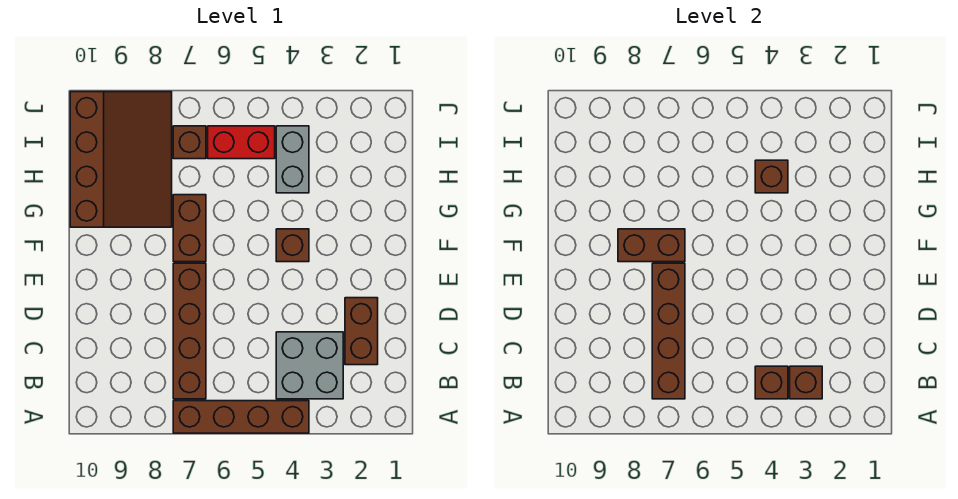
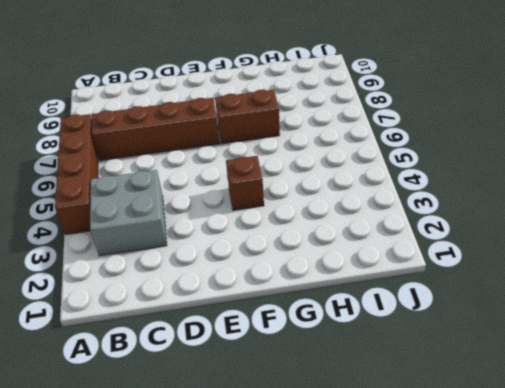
none -> brown brick C2:D2 level 1
none -> brown slope G8:J10 level 1 top 10
none -> grey brick H4:I4 level 1

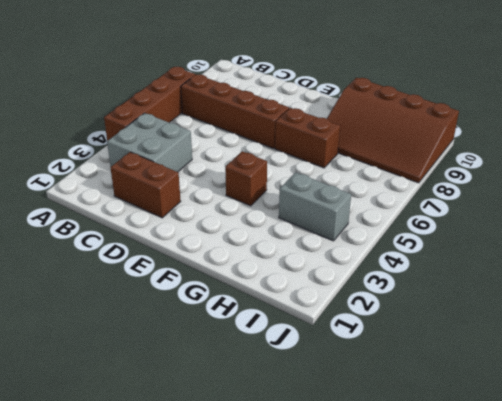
none -> red brick I5:I6 level 1
none -> brown brick I7 level 1
none -> brown brick B3 level 2

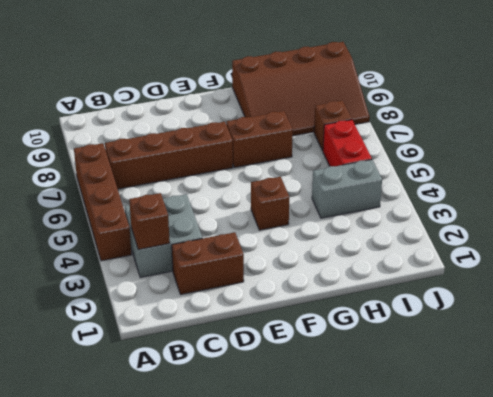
none -> brown brick B4 level 2
none -> brown brick B7:E7 level 2
none -> brown brick F7:F8 level 2

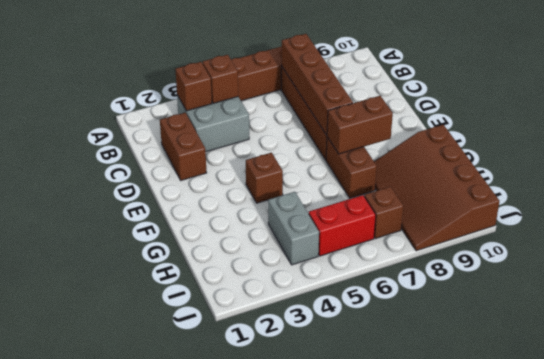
none -> brown brick H4 level 2

